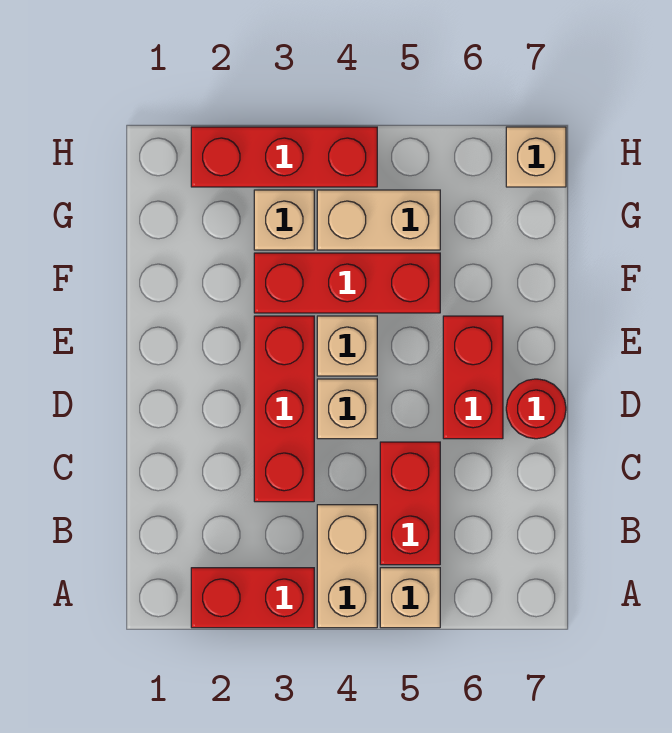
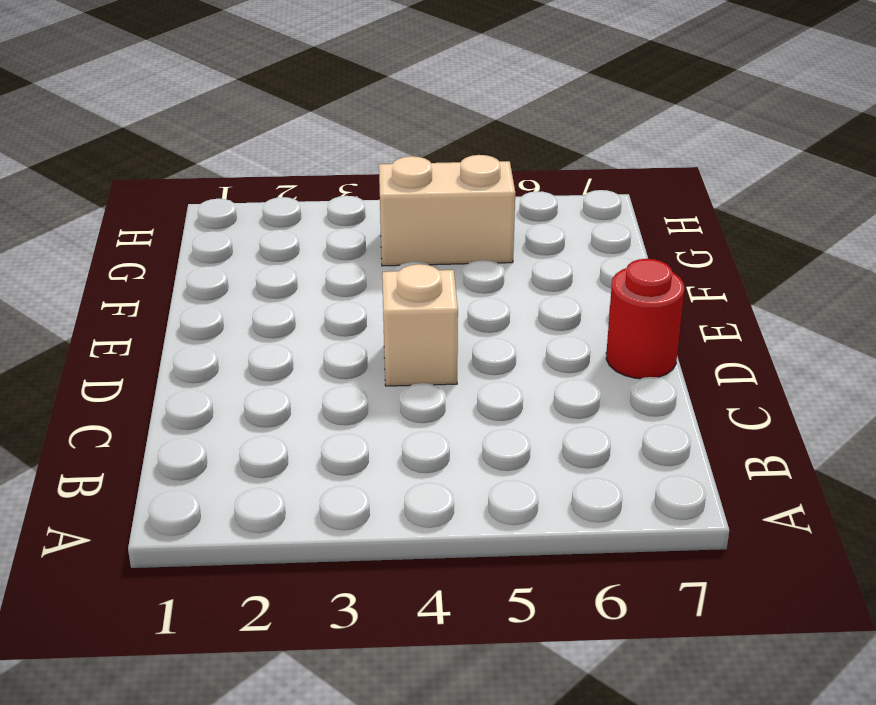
none -> red brick A2:A3 level 1
none -> tan brick A4:B4 level 1
none -> tan brick A5 level 1

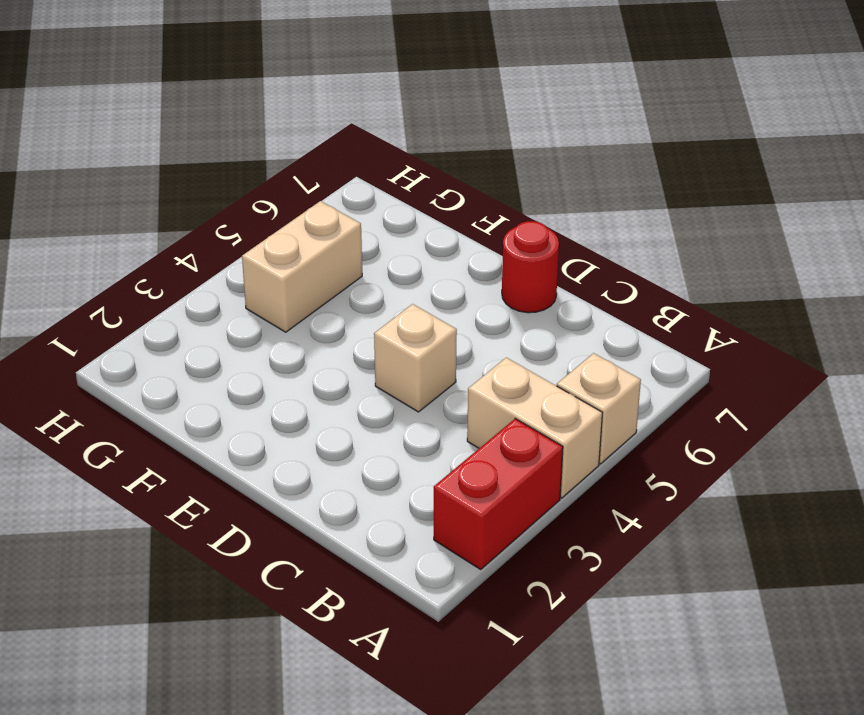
none -> red brick B5:C5 level 1
none -> red brick C3:E3 level 1
none -> red brick D6:E6 level 1

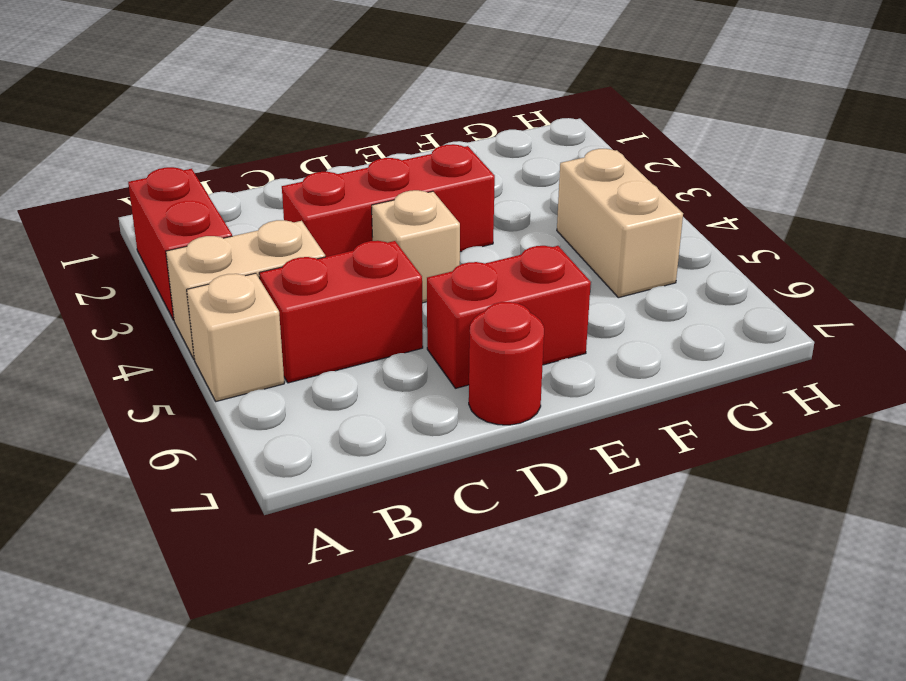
none -> tan brick E4 level 1
none -> red brick F3:F5 level 1
none -> tan brick G3 level 1

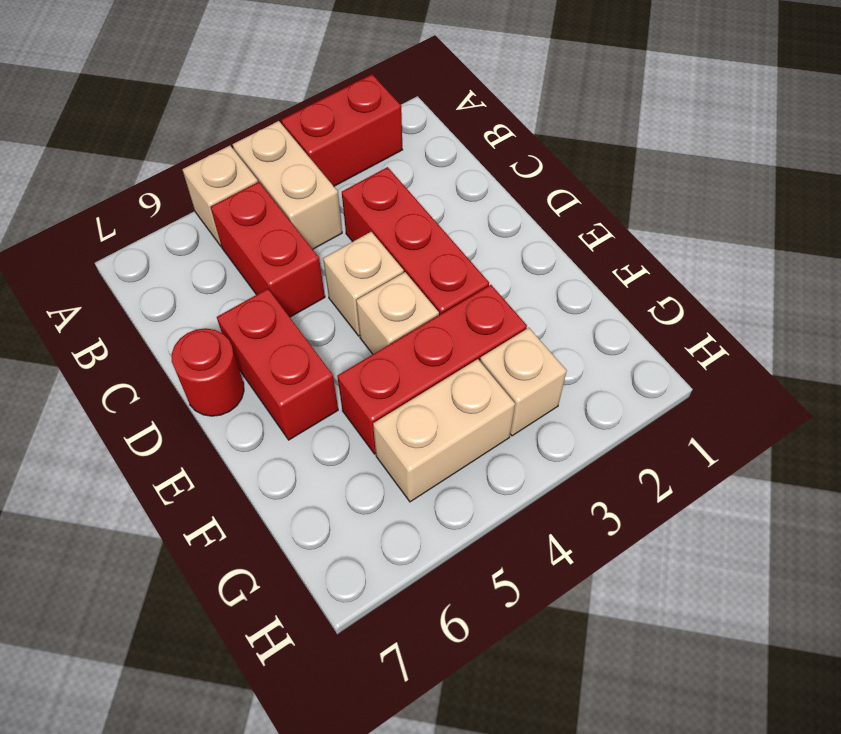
none -> red brick H2:H4 level 1
none -> tan brick H7 level 1

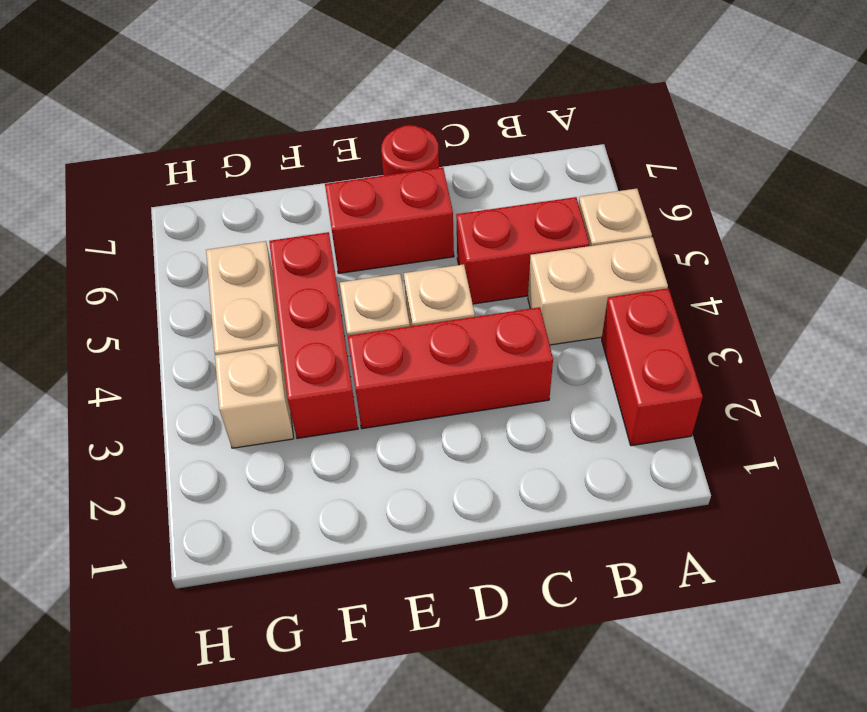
none -> red brick H2:H4 level 1
none -> tan brick H7 level 1

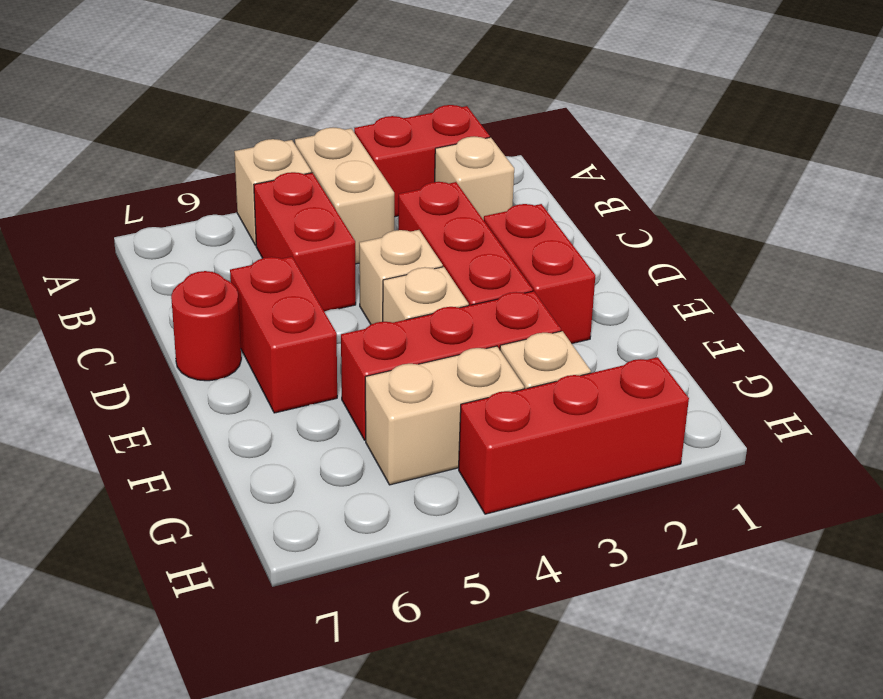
tan brick B2 level 1 -> tan brick H7 level 1
red brick D2:E2 level 1 -> none

